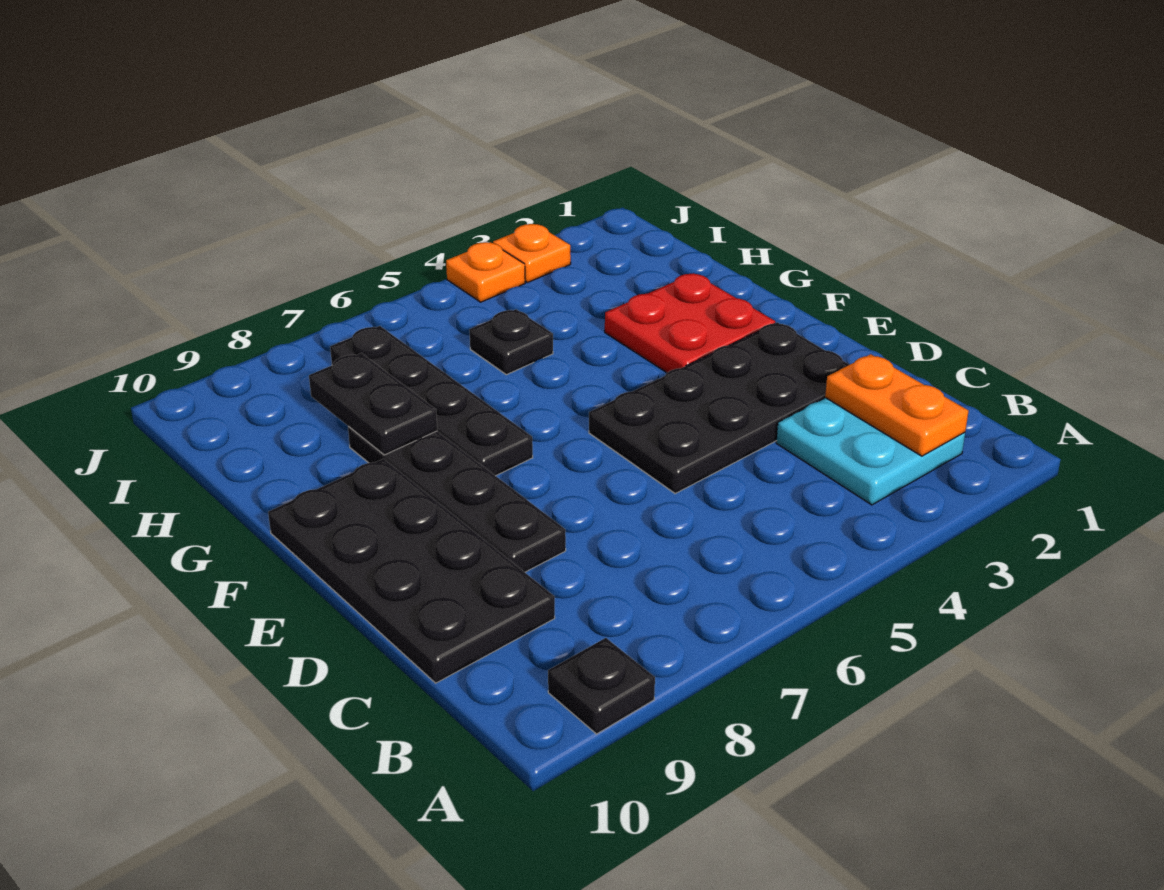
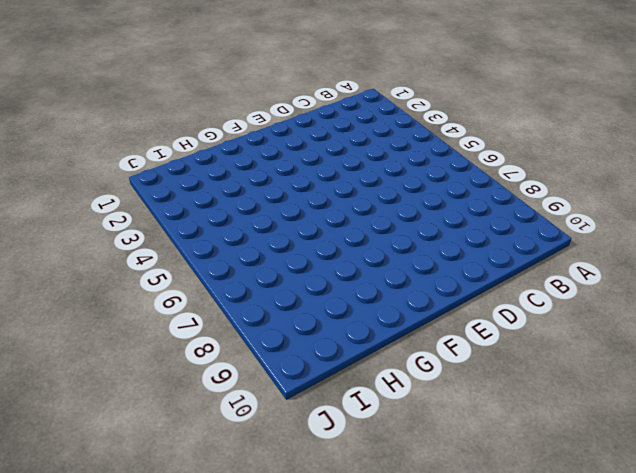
none -> black plate A9 level 1
none -> cyan plate B2:C3 level 1
none -> black plate C9:F10 level 1

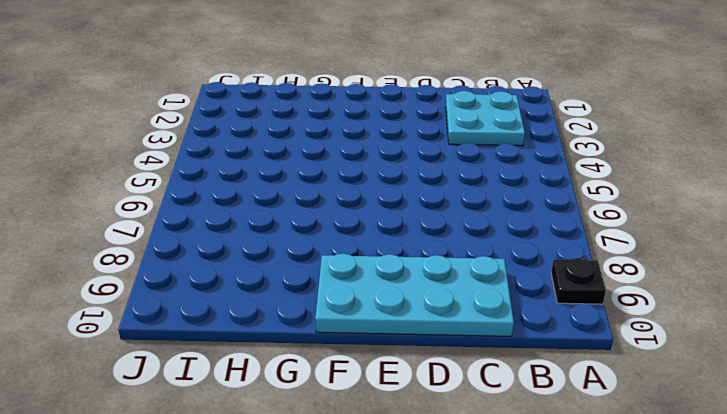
cyan plate C9:F10 level 1 -> black plate C9:F10 level 1
none -> black plate D2:E5 level 1
none -> black plate D8:G8 level 1
none -> red plate F2:G3 level 1

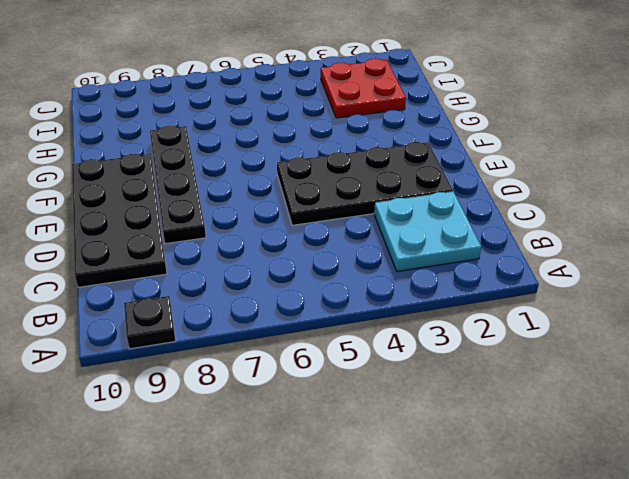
red plate H2:I3 level 1 -> red plate F2:G3 level 1
none -> black plate F7:I7 level 1
none -> black plate H5 level 1
none -> orange plate J3 level 1

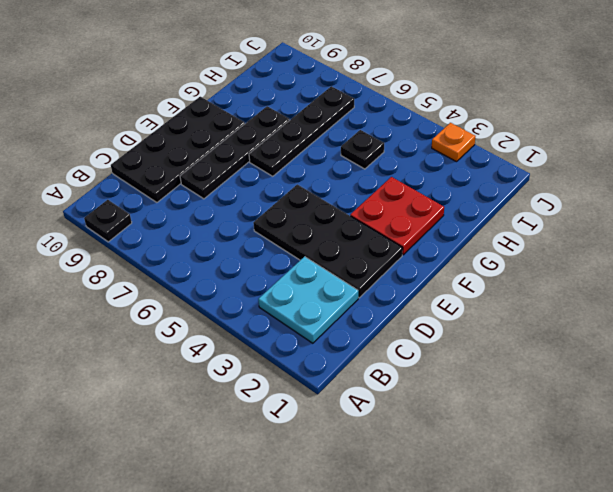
none -> orange plate J4 level 1
none -> orange plate B2:C2 level 2
none -> black plate G8:H8 level 2

